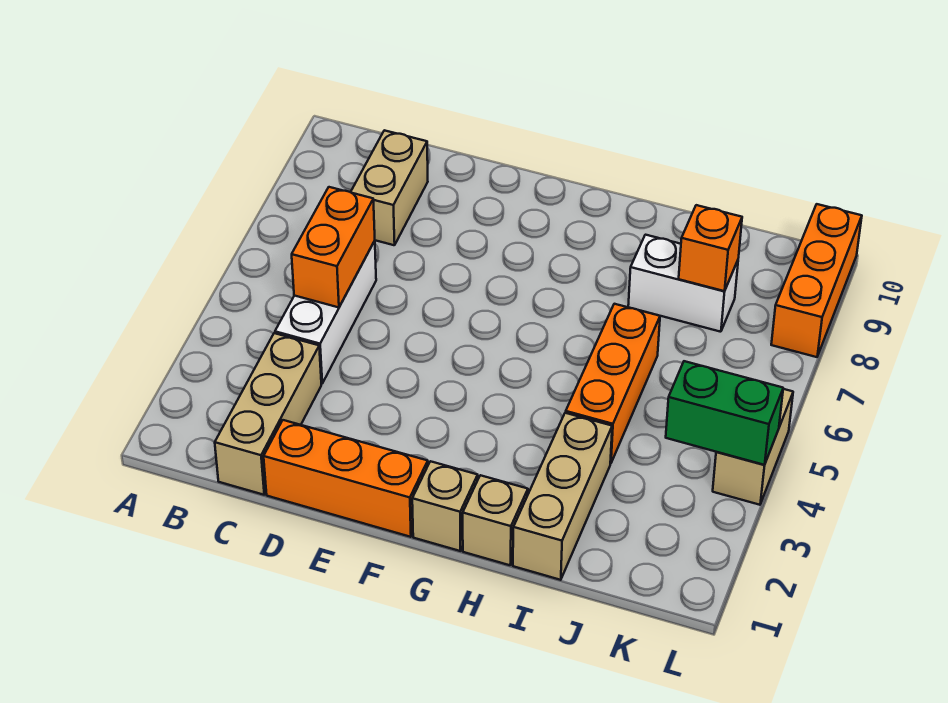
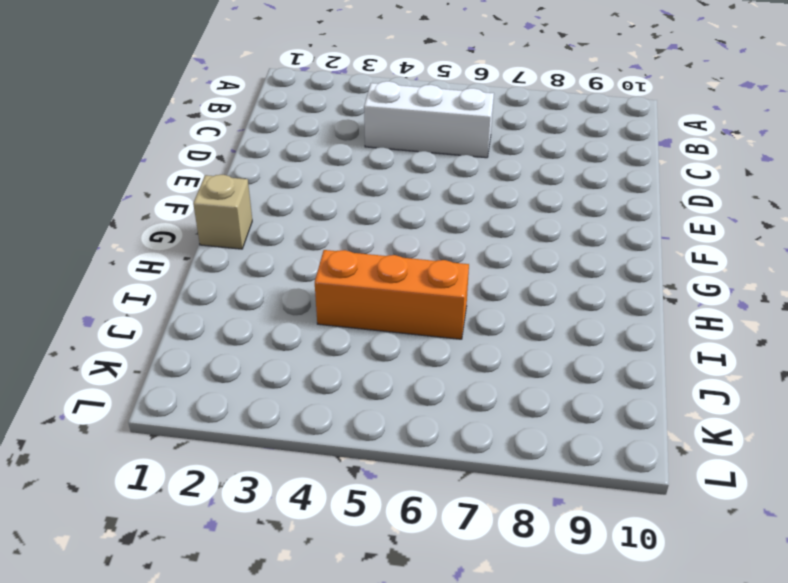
none -> tan brick C1:C3 level 1
none -> tan brick C8:C9 level 1
none -> orange brick D1:F1 level 1

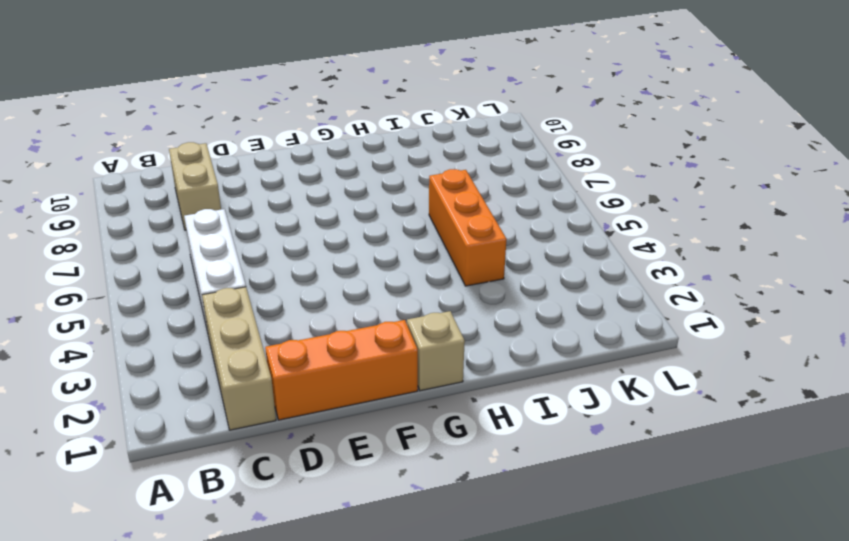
none -> tan brick H1 level 1
none -> tan brick I1:I3 level 1
none -> white brick I8:J8 level 1

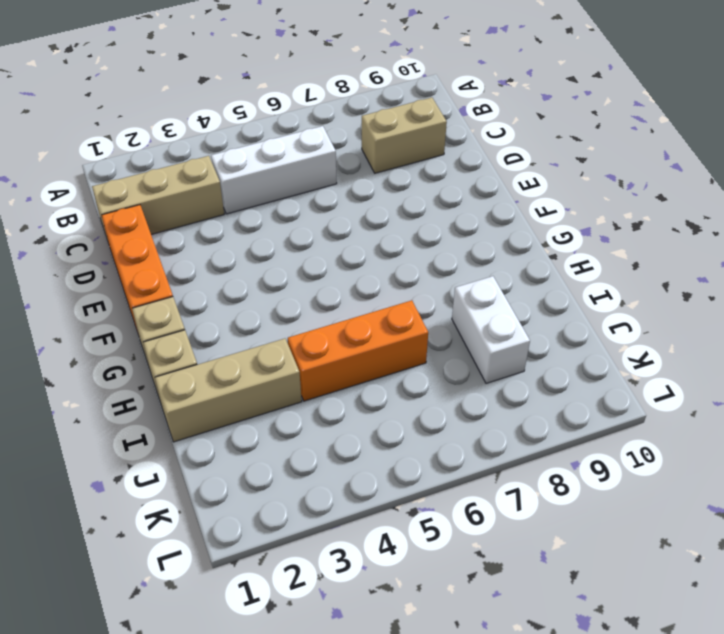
none -> tan brick L4:L5 level 1
none -> orange brick L8:L10 level 1
none -> orange brick C5:C6 level 2

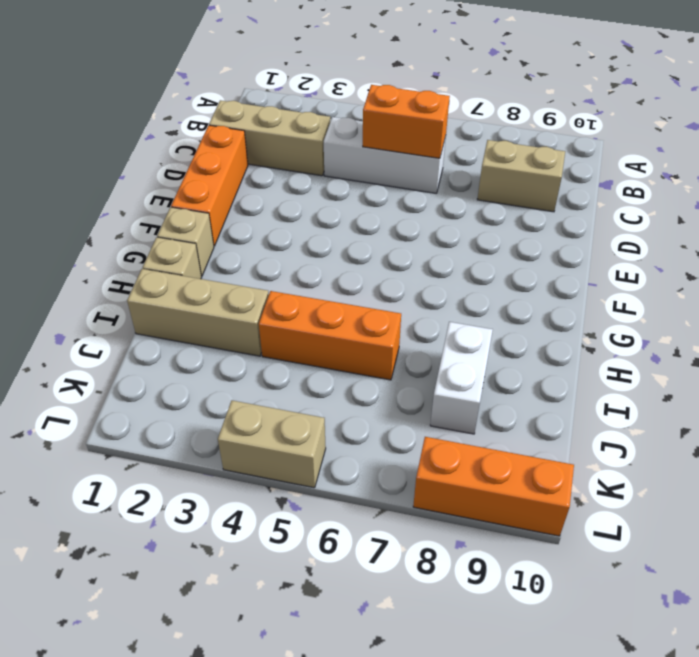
none -> orange brick J8 level 2
none -> green brick K4:L4 level 2

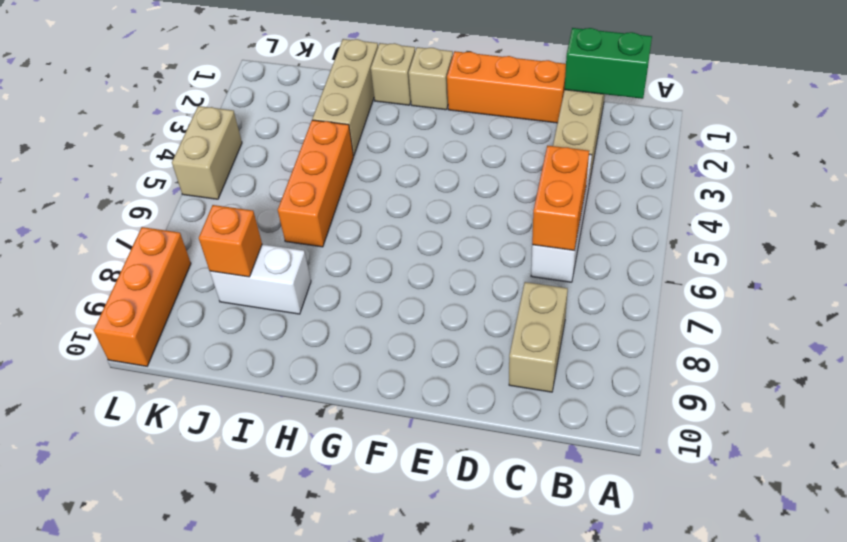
green brick B1:C1 level 2 -> green brick K4:L4 level 2

